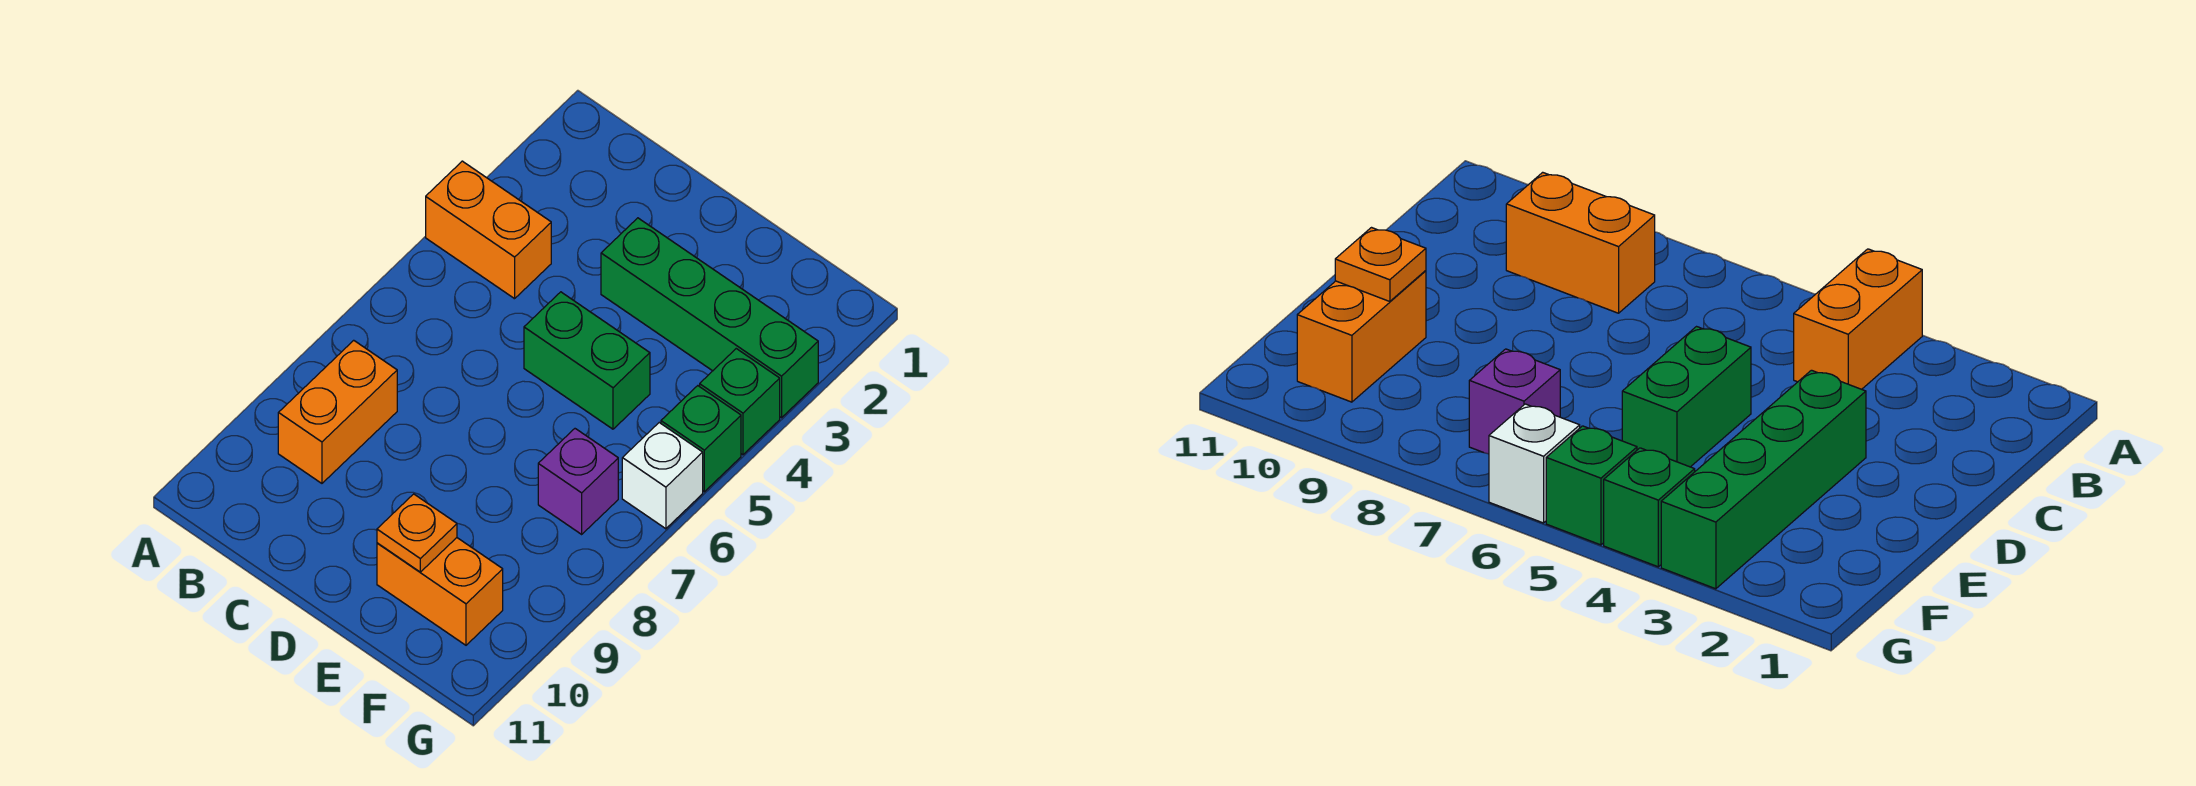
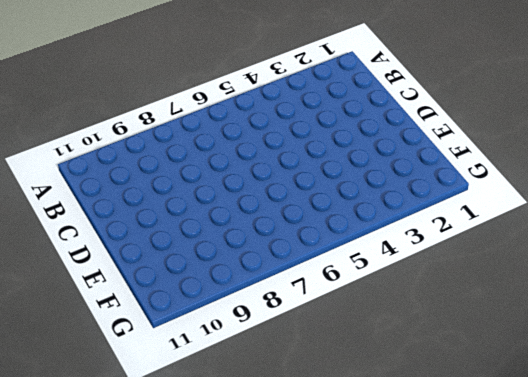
none -> orange brick A4:B4 level 1
none -> orange brick B8:B9 level 1

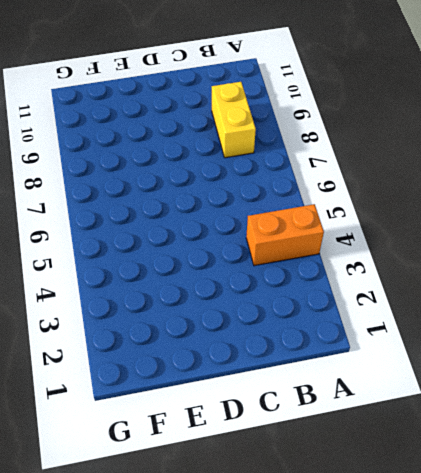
yellow brick B8:B9 level 1 -> orange brick B8:B9 level 1
none -> green brick D3:G3 level 1
none -> green brick D5:E5 level 1

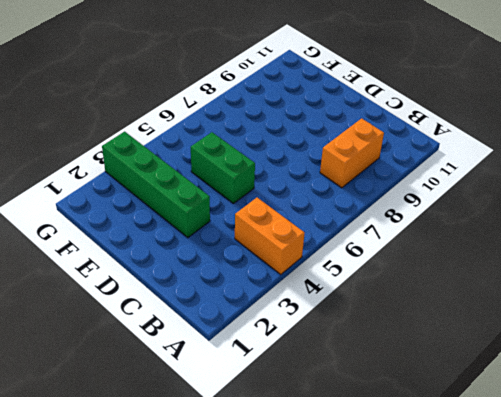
none -> orange brick E10:F10 level 1
none -> purple brick F7 level 1

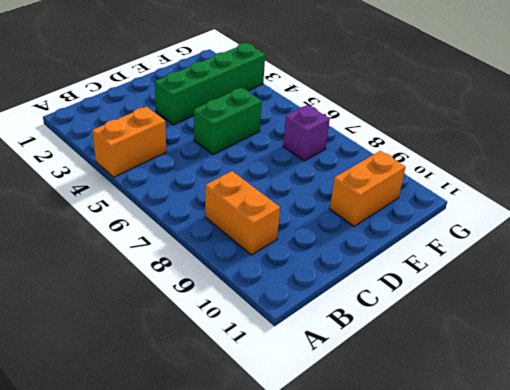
none -> green brick G4 level 1
none -> green brick G5 level 1

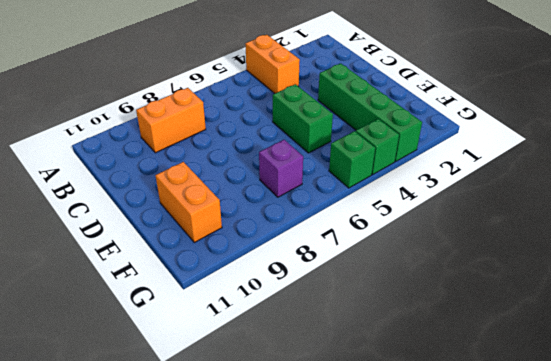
none -> white brick G6 level 1
none -> orange plate E10 level 2

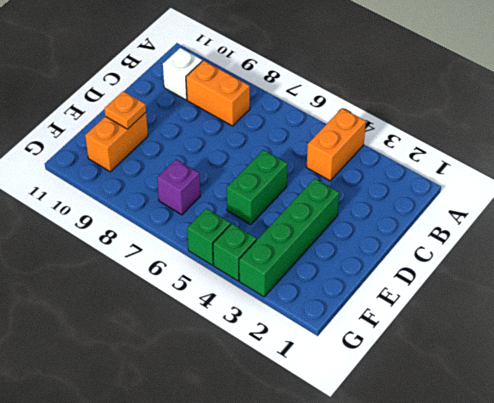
white brick B10 level 1 -> white brick G6 level 1

